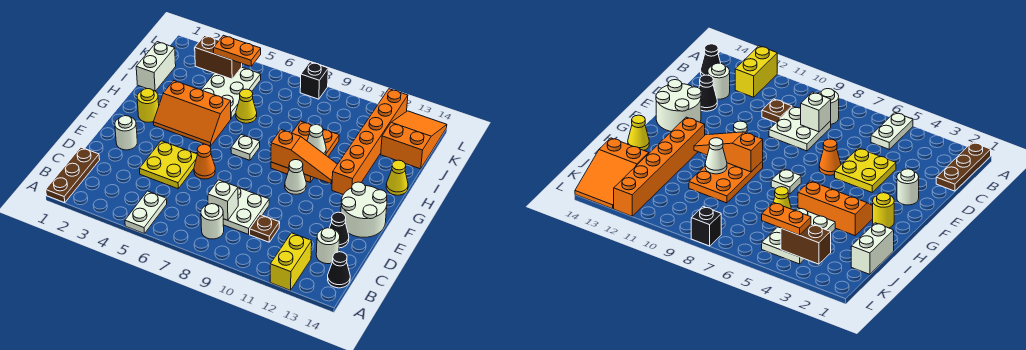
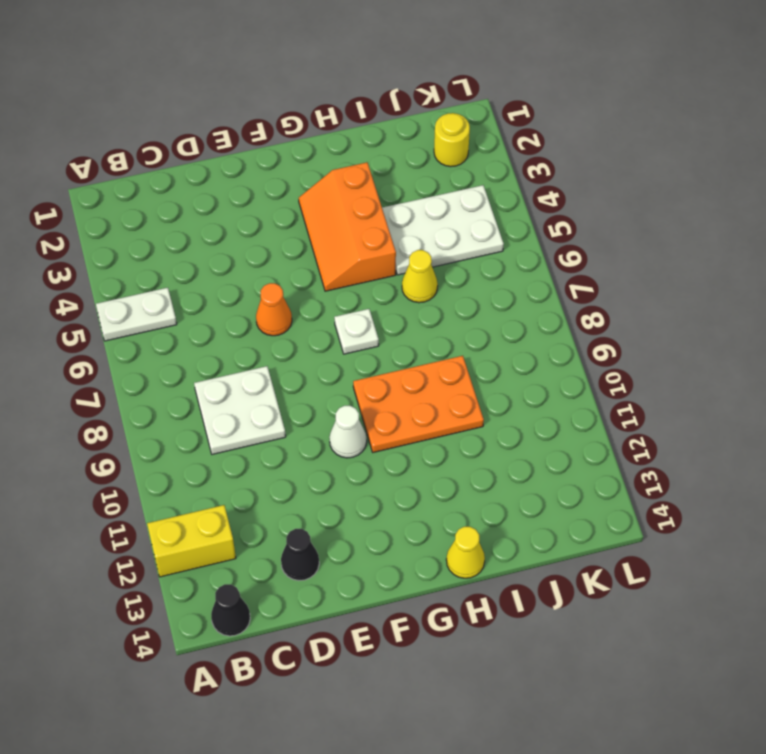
yellow round brick K2 level 1 -> yellow round brick G2 level 1
none -> brown plate A1:C1 level 1
none -> white round brick B8 level 1
none -> brown plate C10 level 1
none -> white round brick C13 level 1

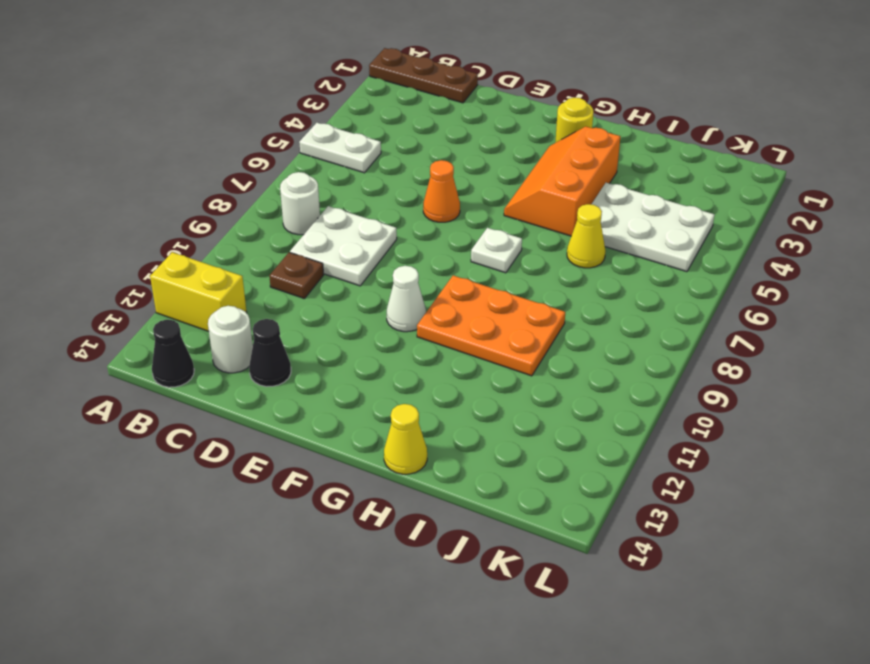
none -> yellow plate D4:E5 level 1
none -> white round brick E2 level 1
none -> white round brick E13:F14 level 1
none -> orange brick G12:L12 level 1

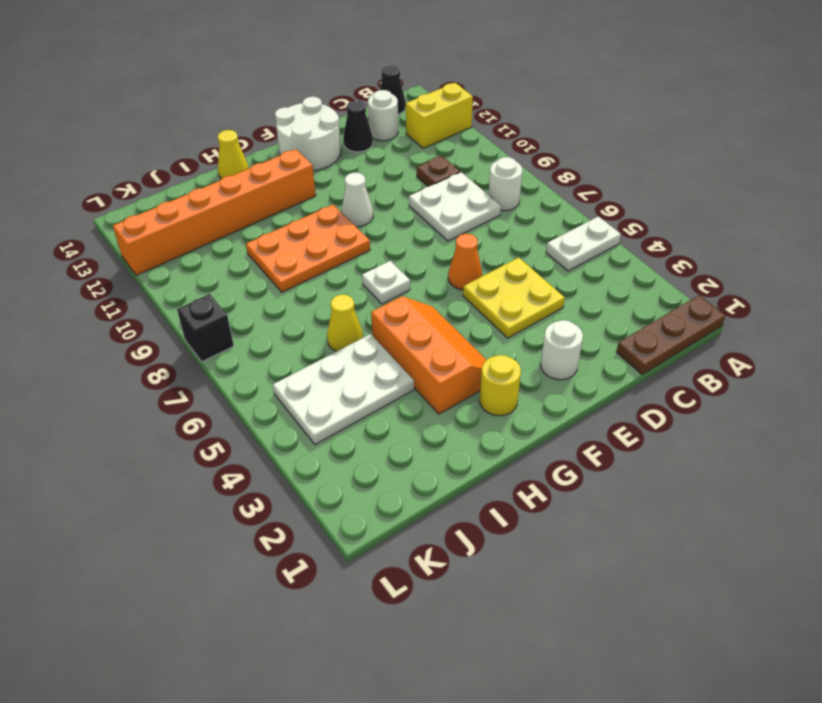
none -> white brick I1:J1 level 1
none -> orange slope J13:L14 level 1 top J
none -> white brick C8 level 2
none -> orange slope G9:G11 level 2 top 9

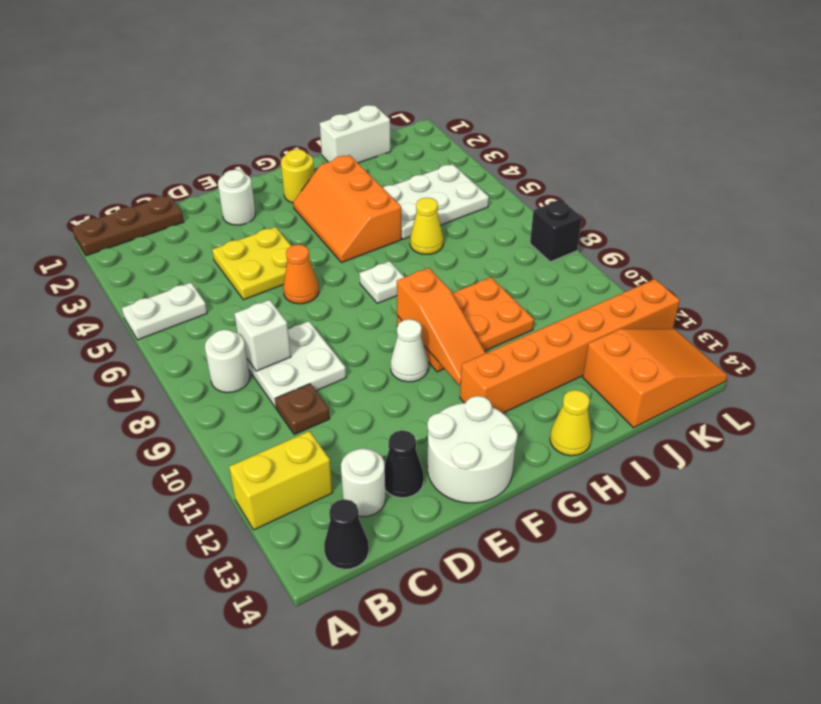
none -> white cone H10 level 2
none -> brown brick K3:K4 level 2
none -> orange plate K4:K5 level 3

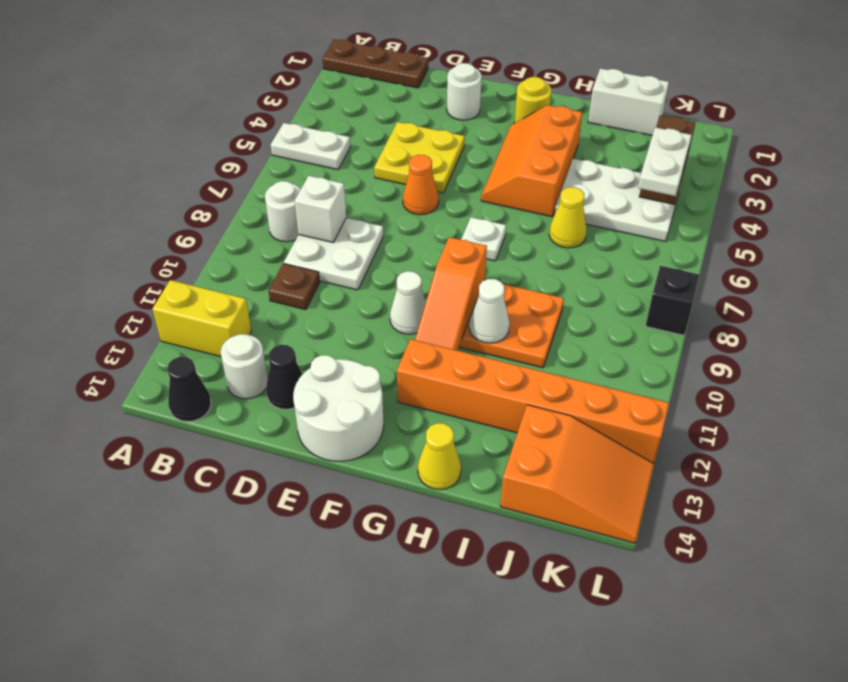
white plate K4:K5 level 3 -> orange plate K4:K5 level 3

